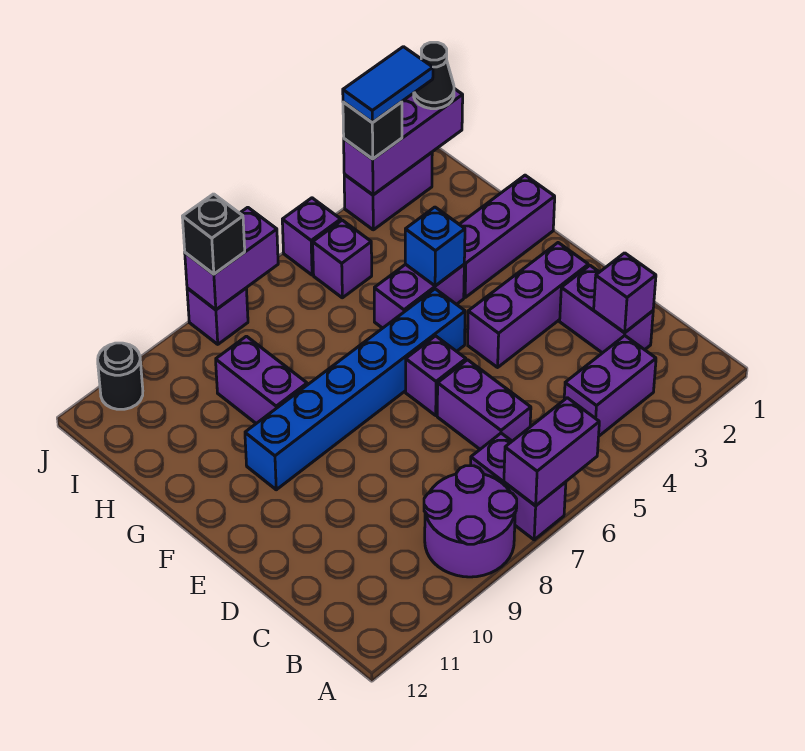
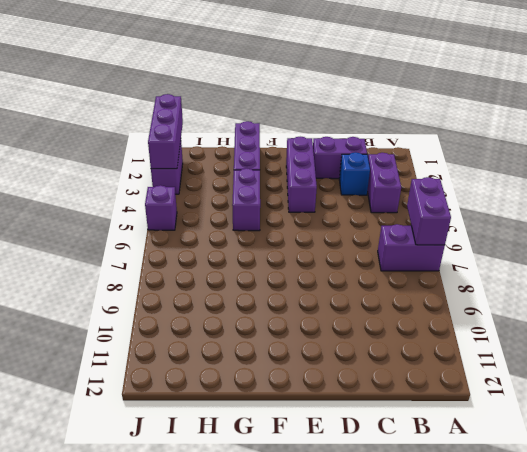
blue brick C3 level 1 -> blue brick G4 level 2
none -> purple round brick A8:B9 level 1
none -> purple brick C6:D6 level 1
none -> purple brick E6 level 1

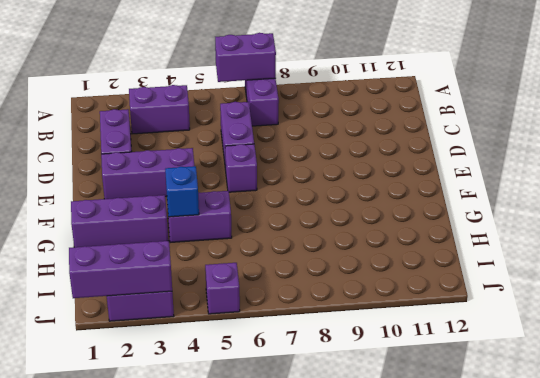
none -> purple round brick A8:B9 level 1
none -> blue brick F5:F10 level 1
none -> purple brick G9:H9 level 1

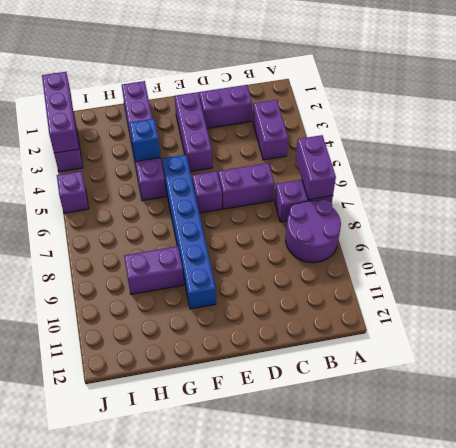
none -> purple brick I5 level 1
none -> purple brick J8 level 1
none -> black round brick J11 level 1

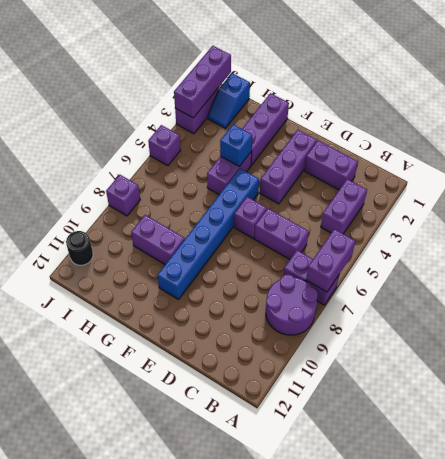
blue slope I1:I2 level 1 top 1 -> none
none -> purple brick I5 level 1
none -> purple brick C2 level 2
none -> purple brick J7:J8 level 2

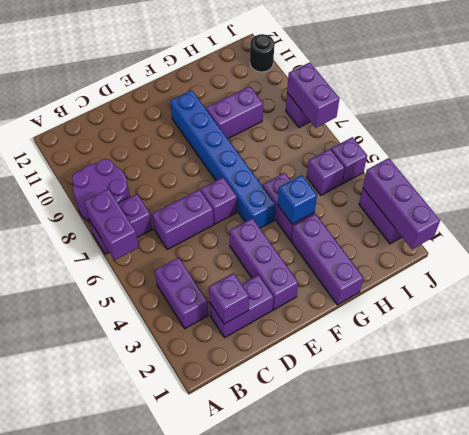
none -> black cone J1 level 3
none -> black brick J3 level 3
none -> black brick J8 level 3

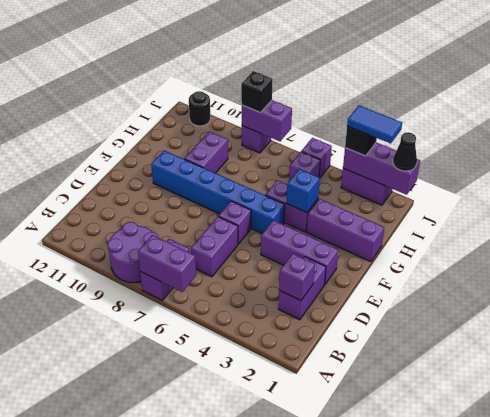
none -> purple brick B3:B4 level 1

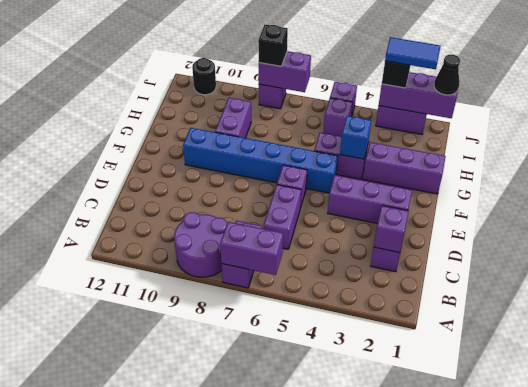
none -> purple brick B3:B4 level 1

